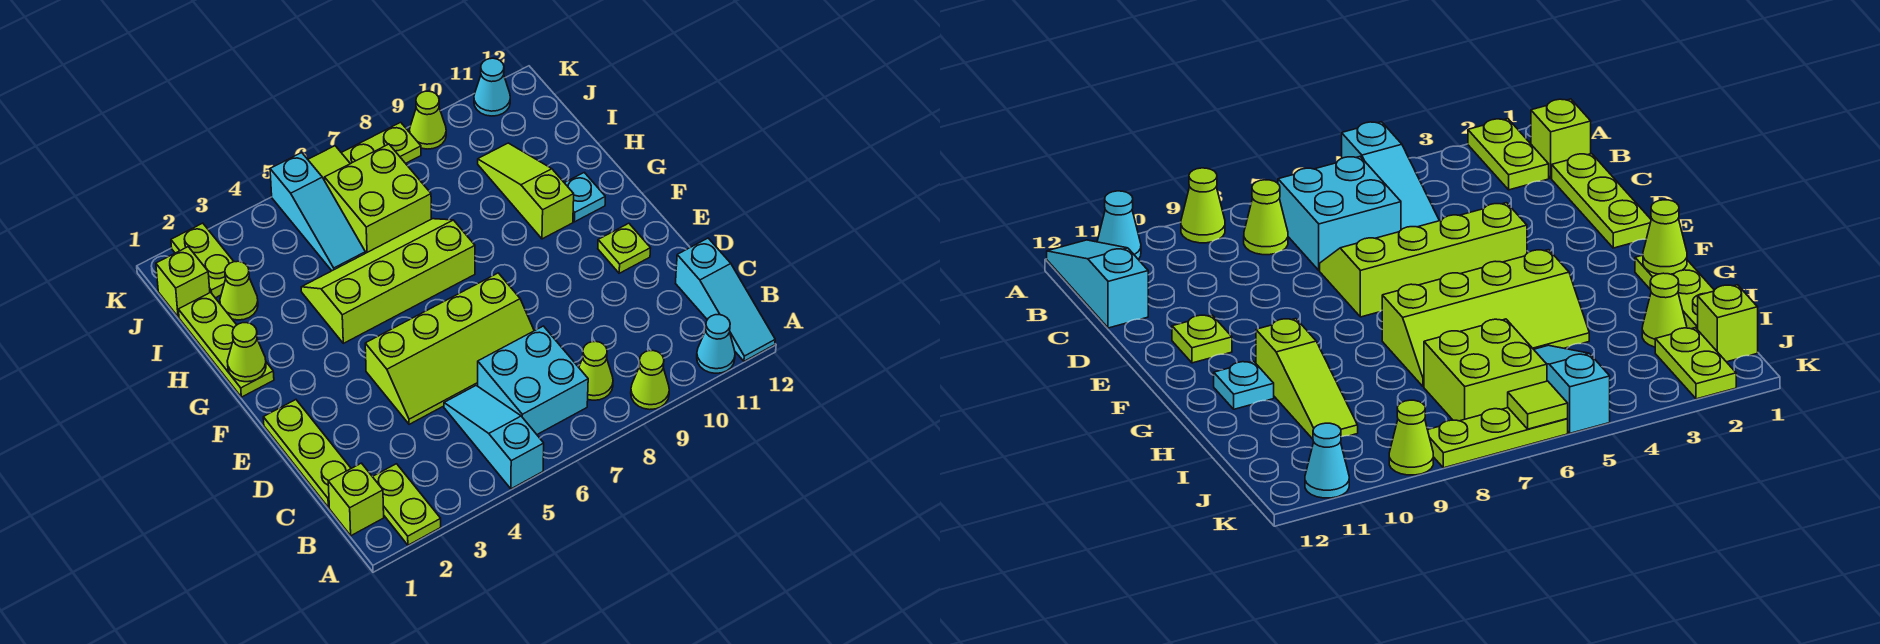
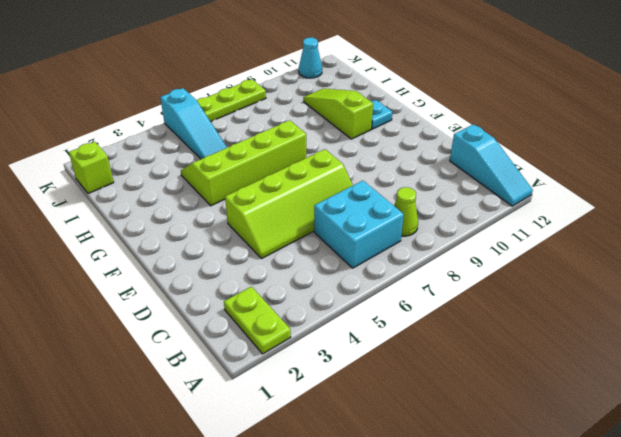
none -> cyan slope A5:C5 level 1 top A
none -> lime cone A9 level 1
none -> cyan cone A11 level 1

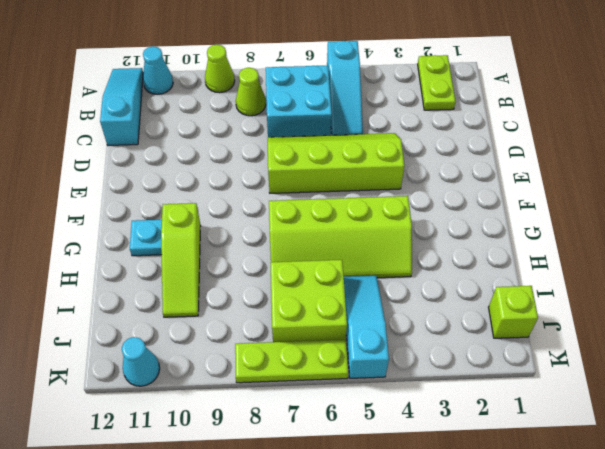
none -> lime brick B1 level 1
none -> lime plate C1:E1 level 1
none -> lime plate E11 level 1

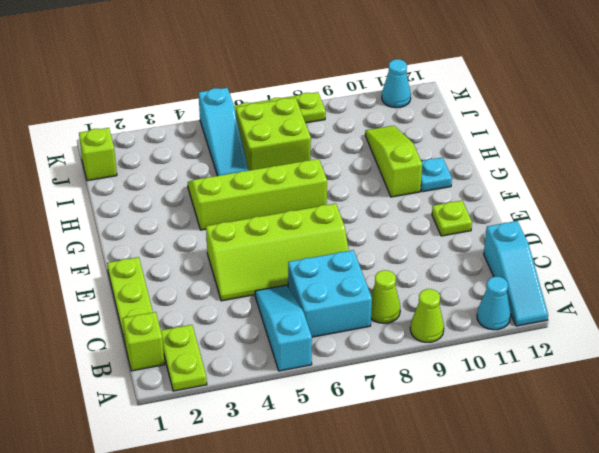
none -> lime plate G1:I1 level 1
none -> lime cone I2 level 1
none -> lime plate J2:K2 level 1

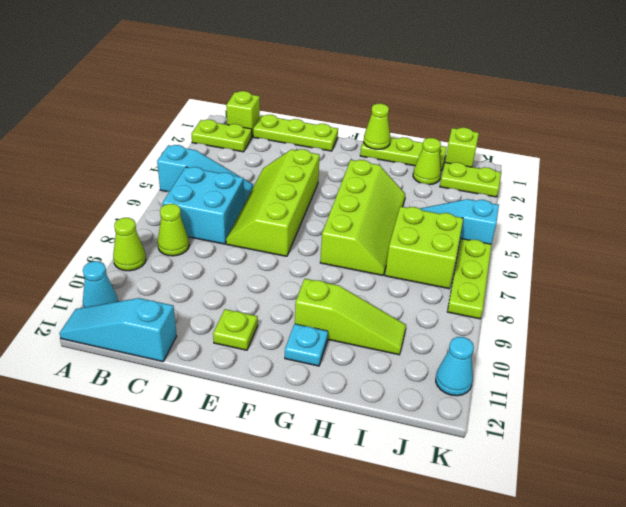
none -> lime cone K9 level 1
none -> lime tile K6 level 2

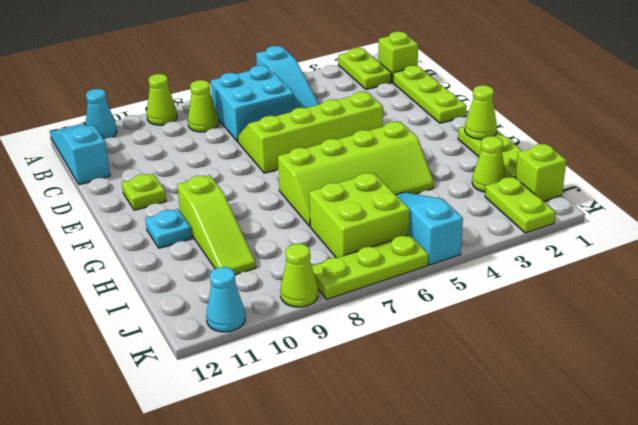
none -> lime tile K6 level 2

